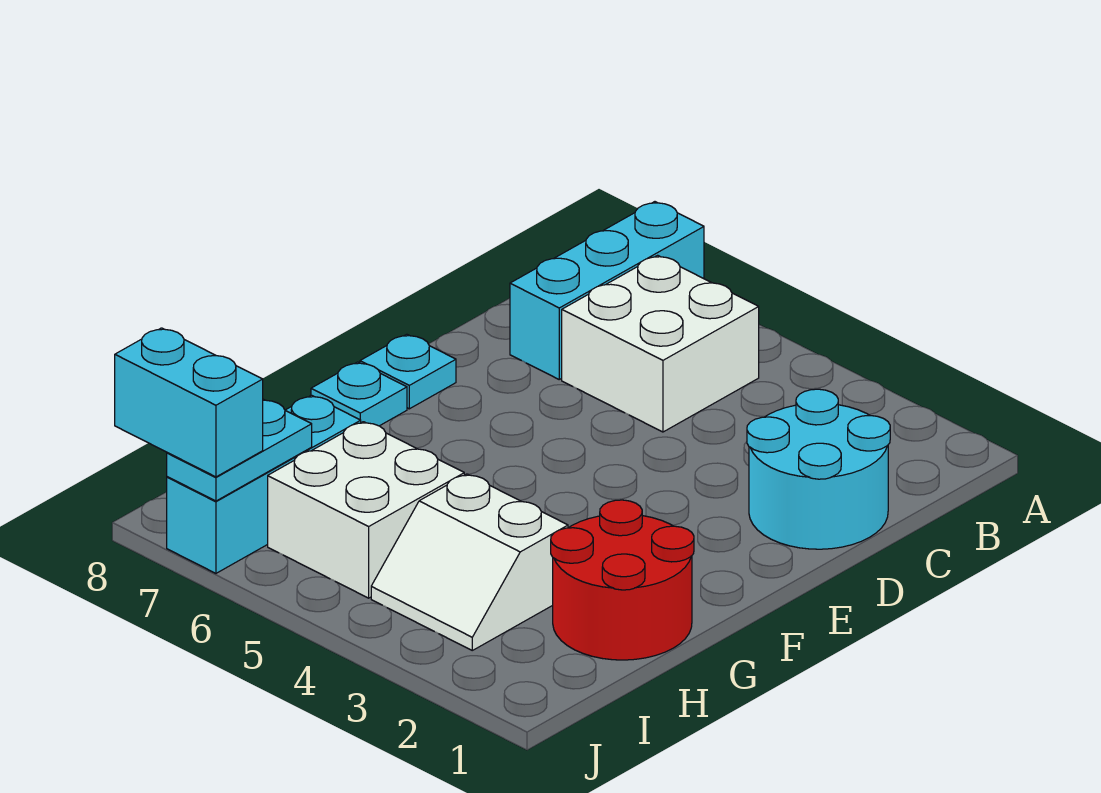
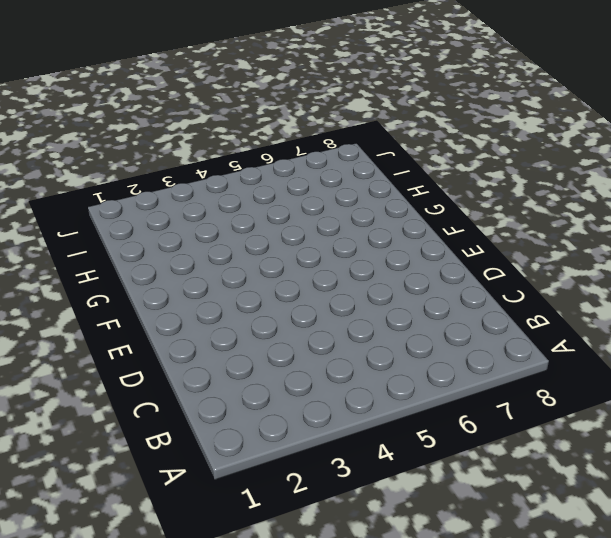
none -> cyan brick A7:C7 level 1
none -> white brick B5:C6 level 1

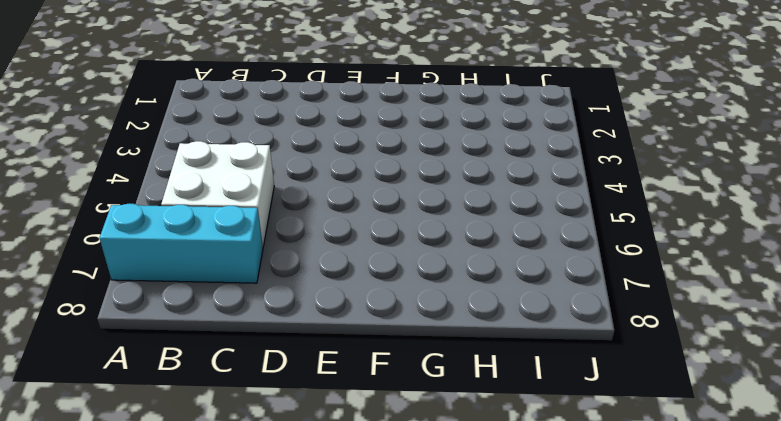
none -> cyan round brick C1:D2 level 1
none -> cyan plate E8 level 1

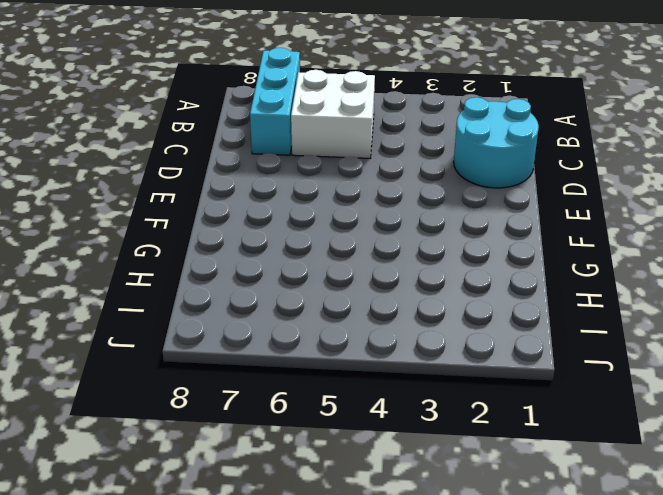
none -> cyan plate E8 level 1
none -> cyan plate F8 level 1

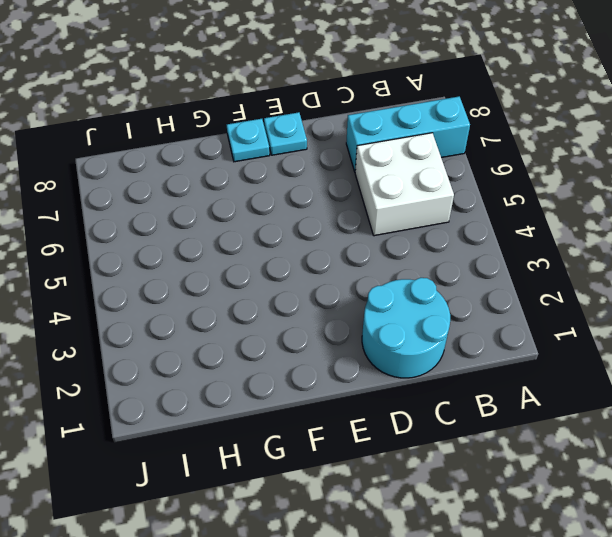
none -> red round brick G1:H2 level 1
none -> white slope H3:I4 level 1 top H

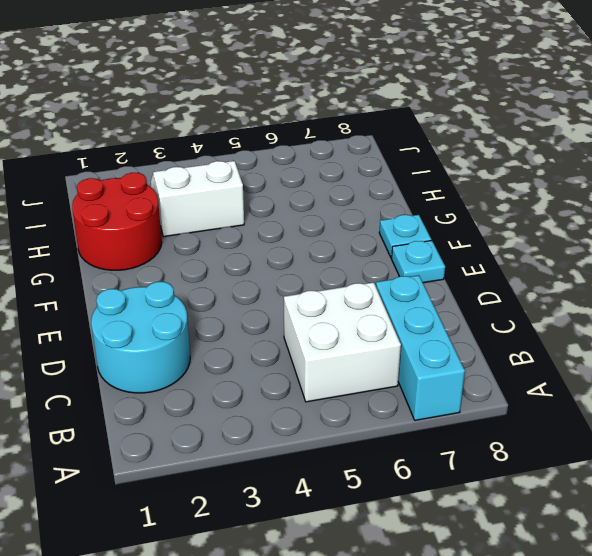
none -> white brick H5:I6 level 1
none -> cyan brick H7:J7 level 1

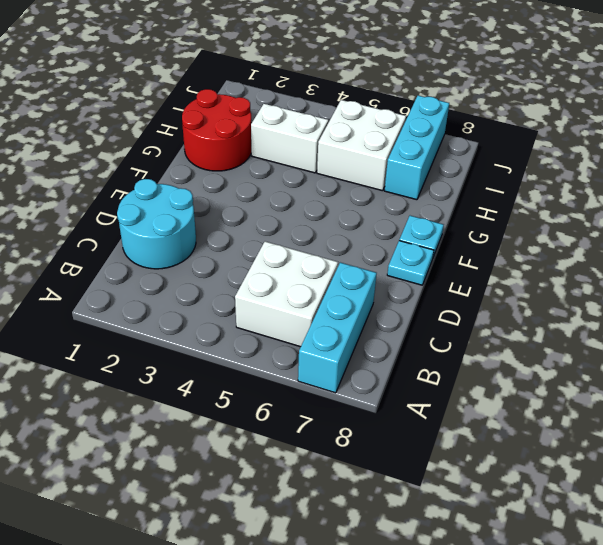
none -> cyan plate I7:J7 level 2
none -> cyan brick J7:J8 level 3

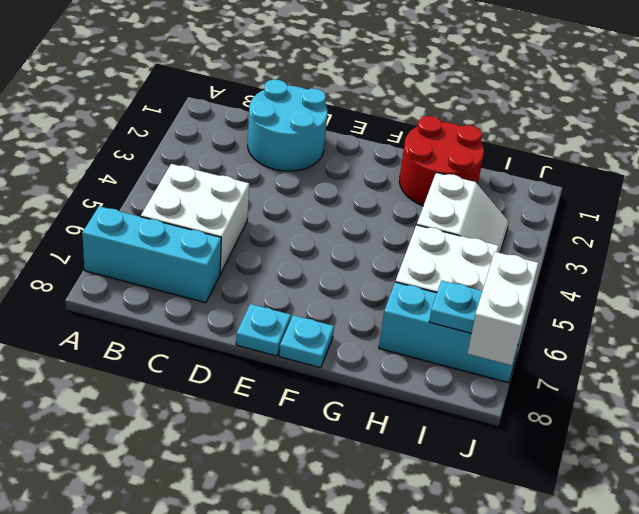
white brick J7:J8 level 3 -> cyan brick J7:J8 level 3

